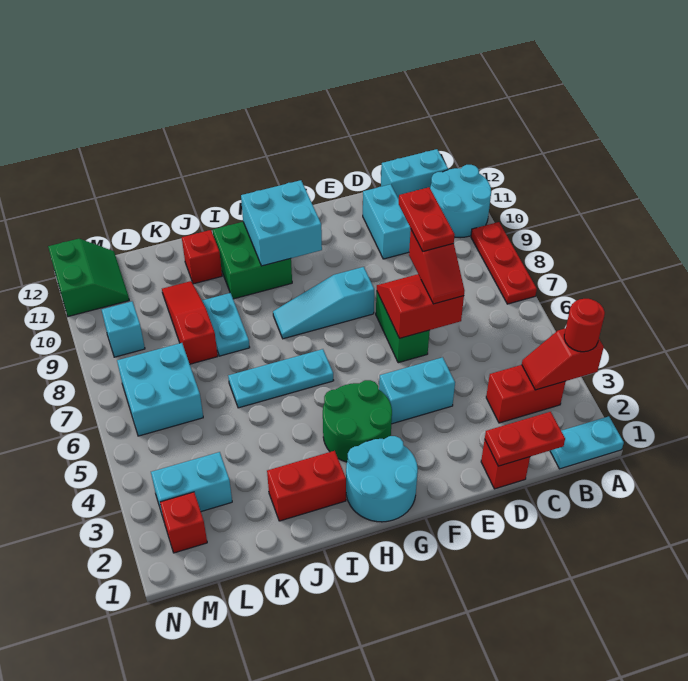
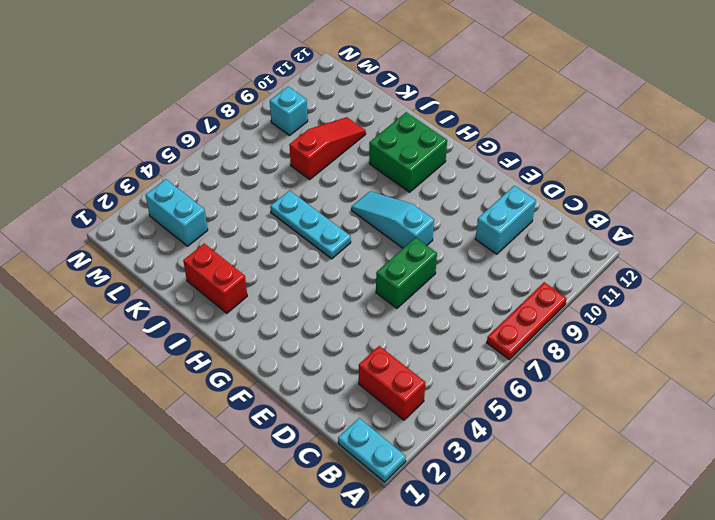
none -> cyan round brick A10:B11 level 1
none -> cyan brick B12:C12 level 1
none -> red brick D1 level 1
none -> cyan brick E4:F4 level 1

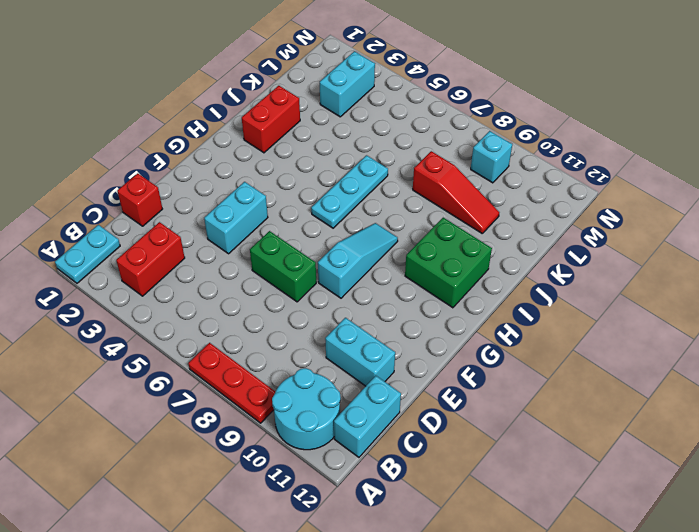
none -> cyan round brick G1:H2 level 1
none -> green round brick G3:H4 level 1
none -> cyan plate J8:J9 level 1
none -> red brick J11 level 1

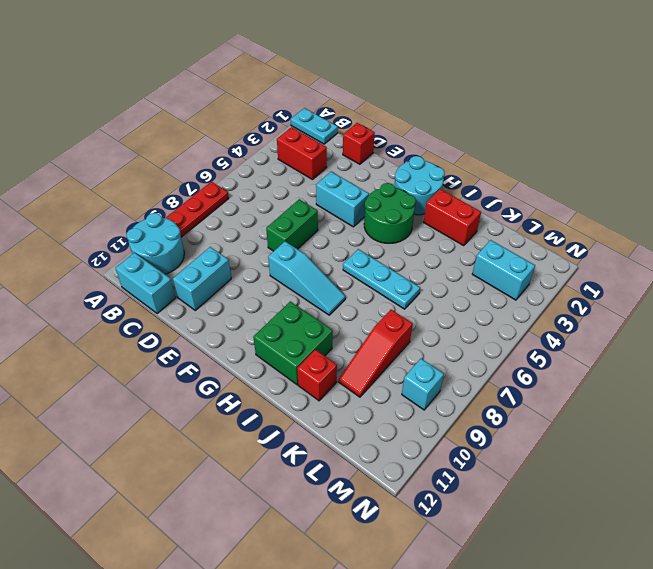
none -> cyan plate J8:J9 level 1
none -> cyan brick L6:M7 level 1
none -> red brick M2 level 1
none -> green slope M11:N12 level 1 top N

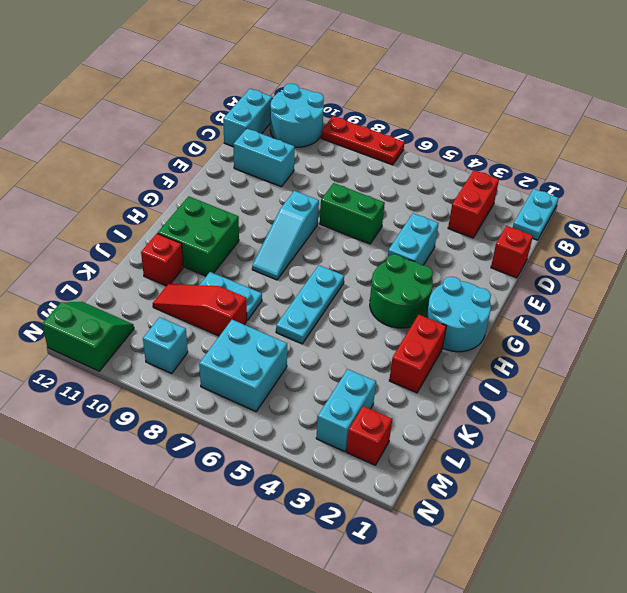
none -> red slope A3:B3 level 2 top A
none -> red plate C1:D1 level 2
none -> red slope D6:E7 level 2 top 6
none -> cyan brick G10:H11 level 2

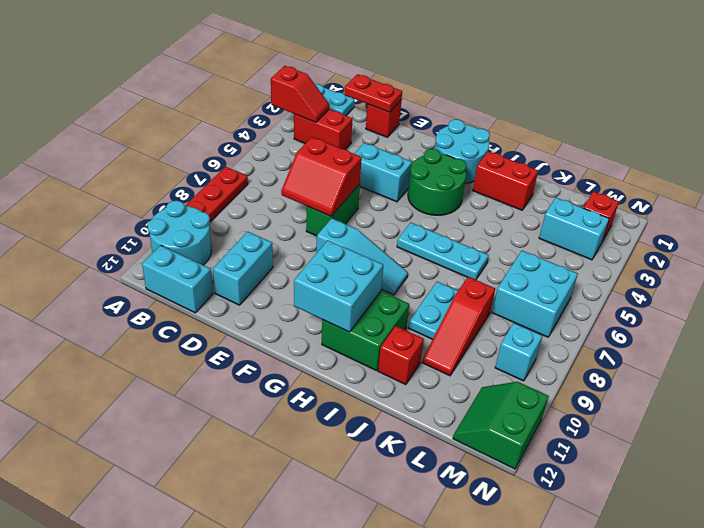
none -> red round brick A3 level 3
none -> red slope D6:D7 level 3 top 7
none -> red plate D7:D8 level 4

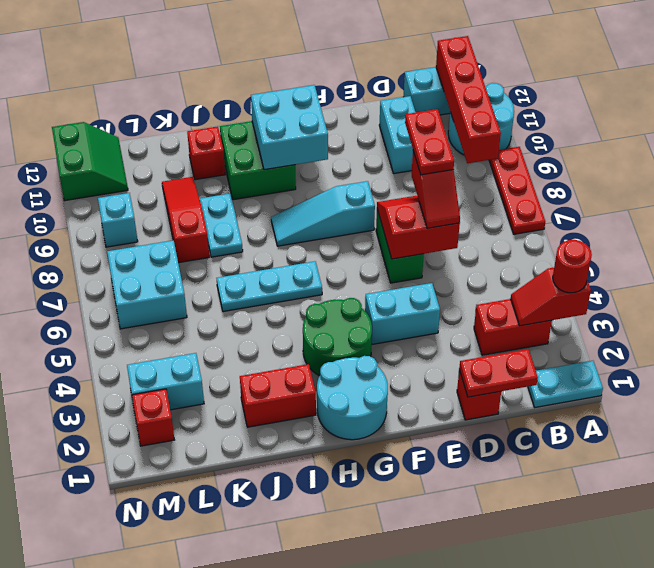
red brick B9:B12 level 2 -> none

